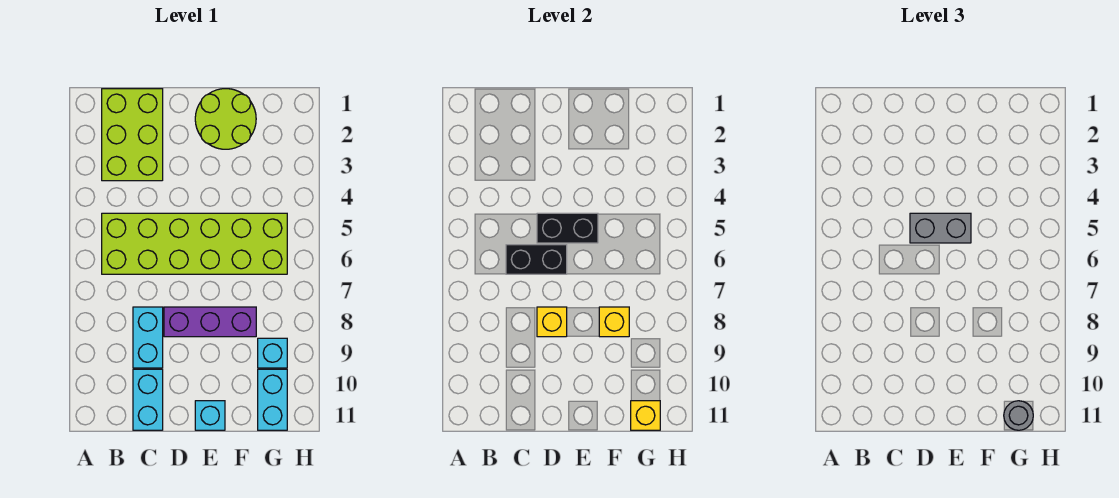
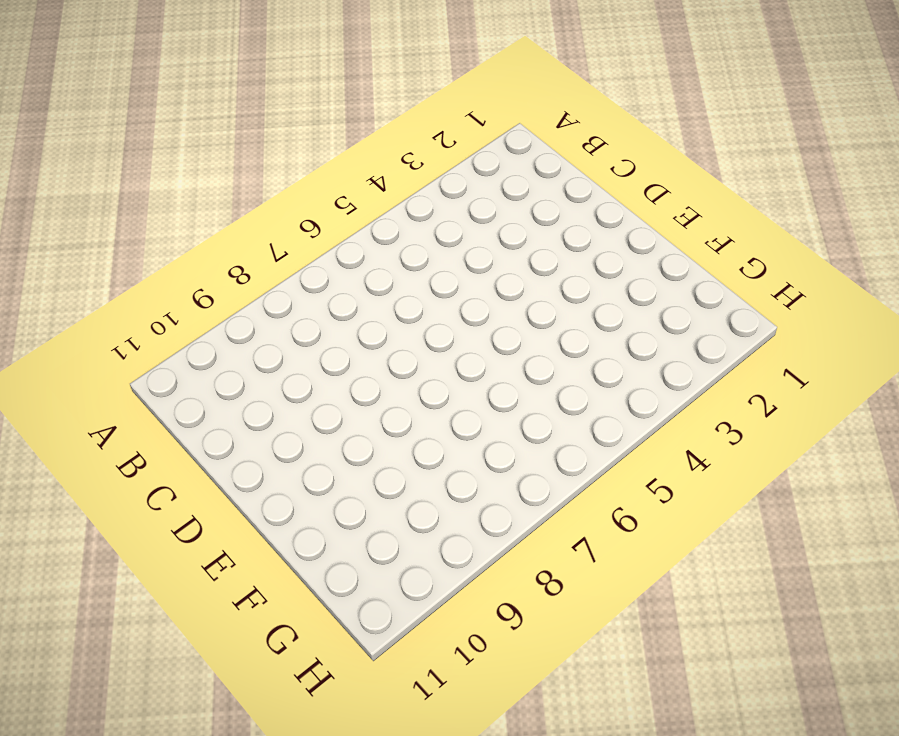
none -> lime brick B1:C3 level 1
none -> lime brick B5:G6 level 1
none -> cyan brick C8:C9 level 1

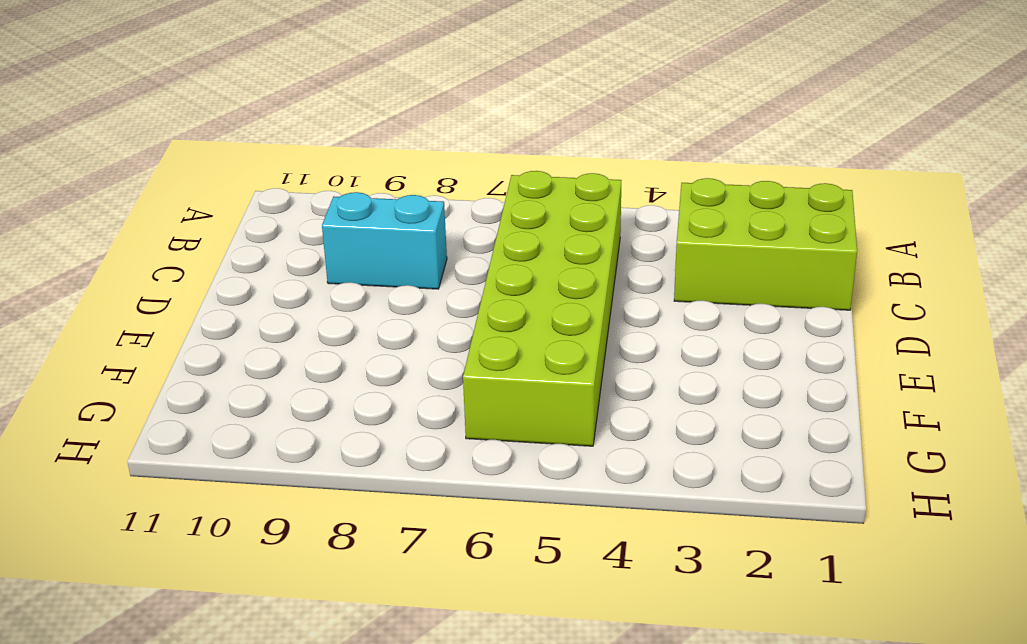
none -> cyan brick C10:C11 level 1
none -> purple brick D8:F8 level 1
none -> lime round brick E1:F2 level 1

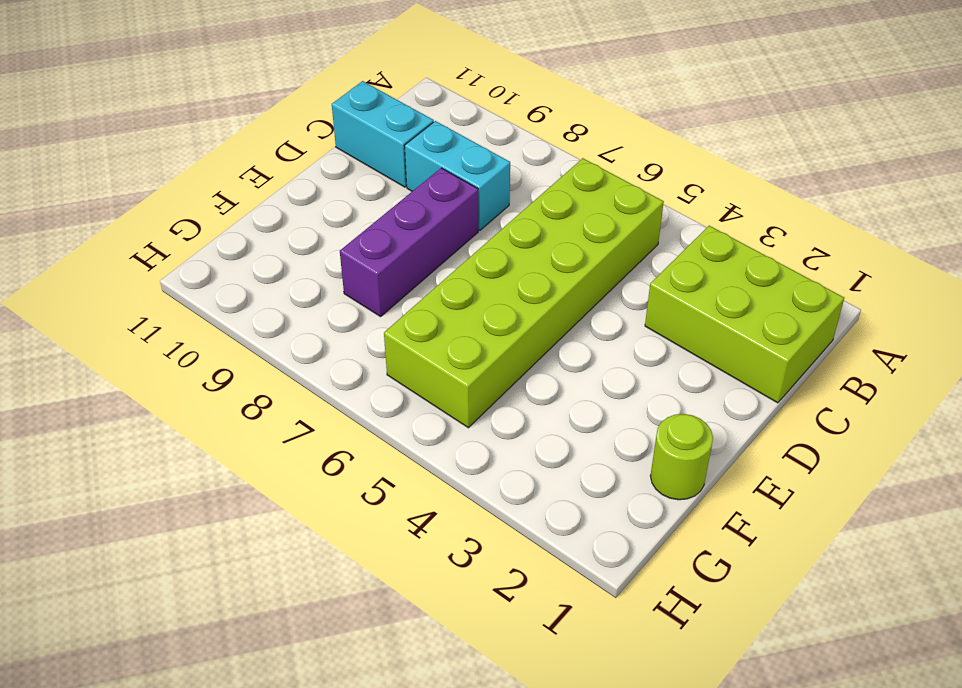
lime round brick F1 level 1 -> lime round brick E1:F2 level 1
none -> cyan brick E11 level 1
none -> cyan brick G9 level 1
none -> cyan brick G10:G11 level 1

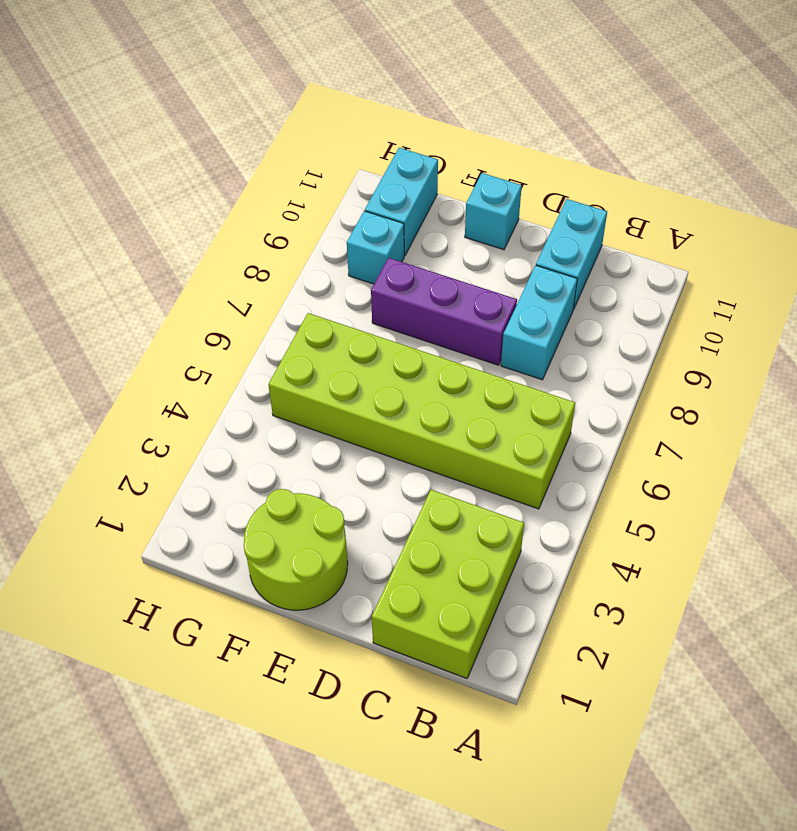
none -> black brick C6:D6 level 2
none -> black brick D5:E5 level 2
none -> yellow brick D8 level 2

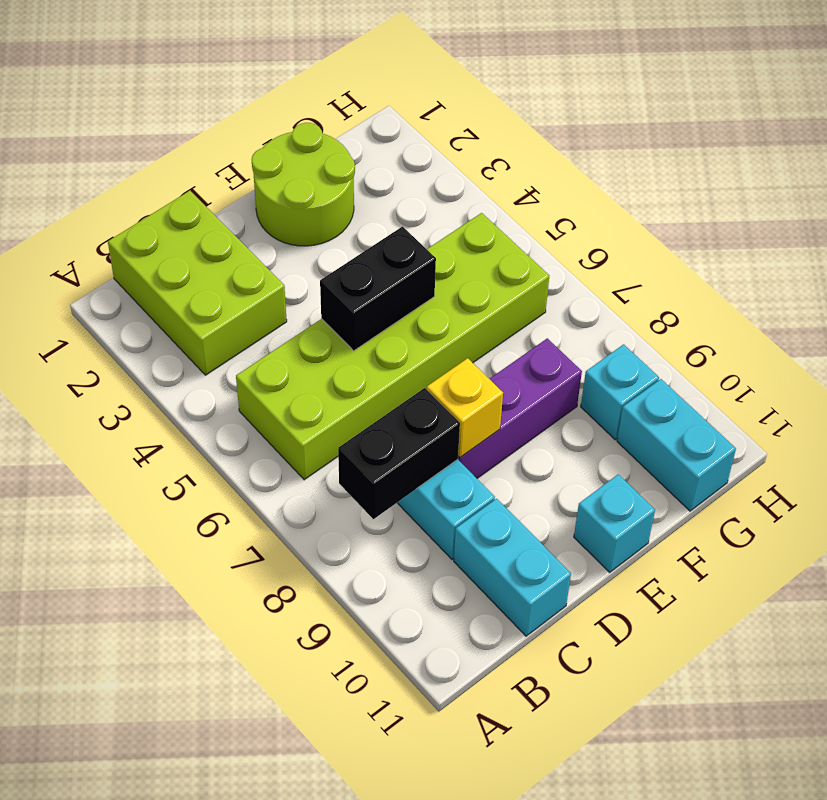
black brick B8:C8 level 2 -> black brick C6:D6 level 2
none -> yellow brick F8 level 2
none -> yellow brick G11 level 2
none -> grey brick D5:E5 level 3

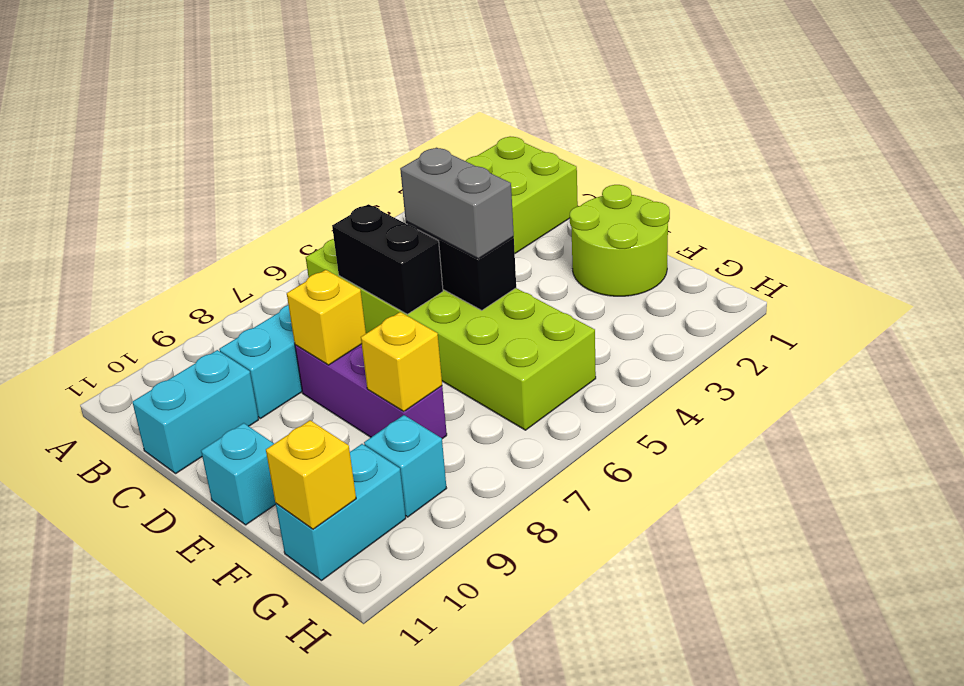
none -> grey round brick G11 level 3

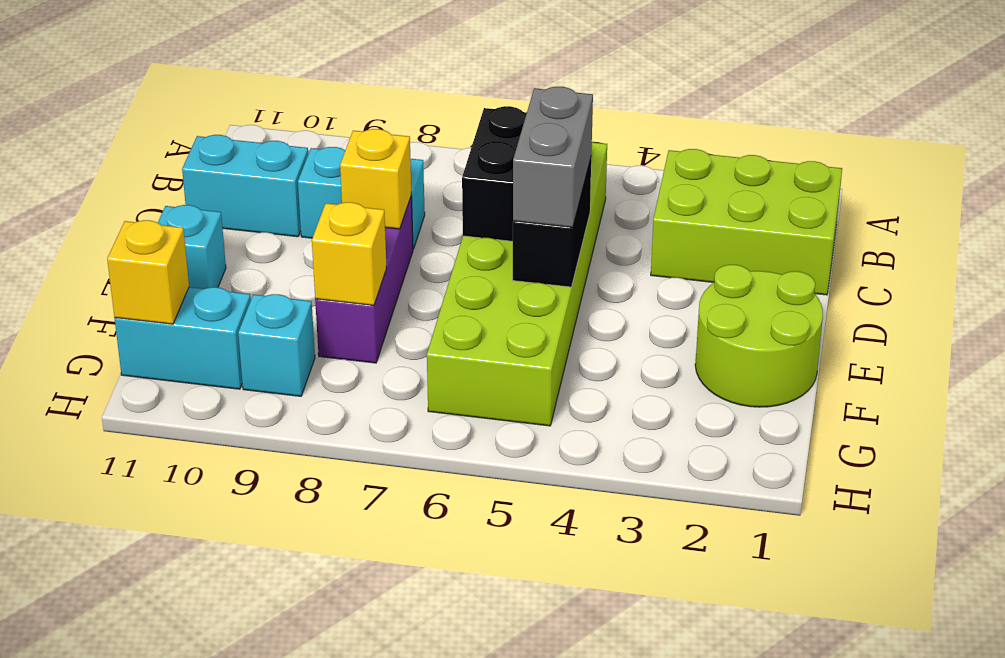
none -> grey round brick G11 level 3

